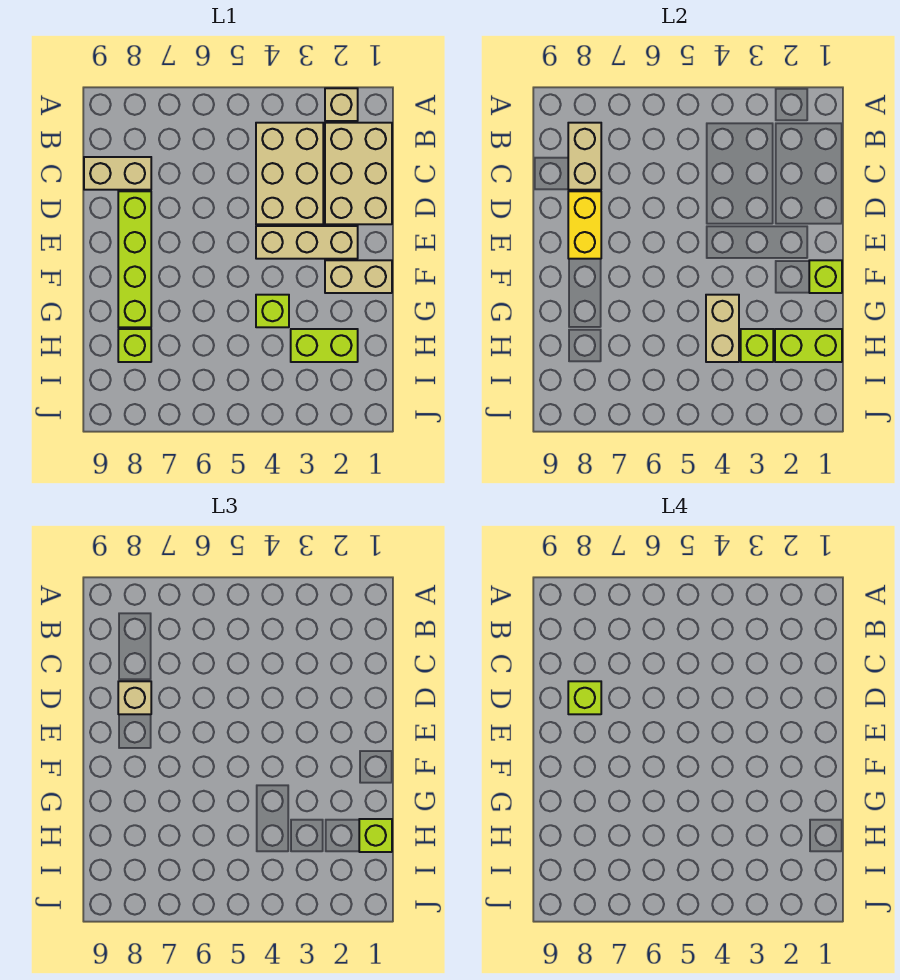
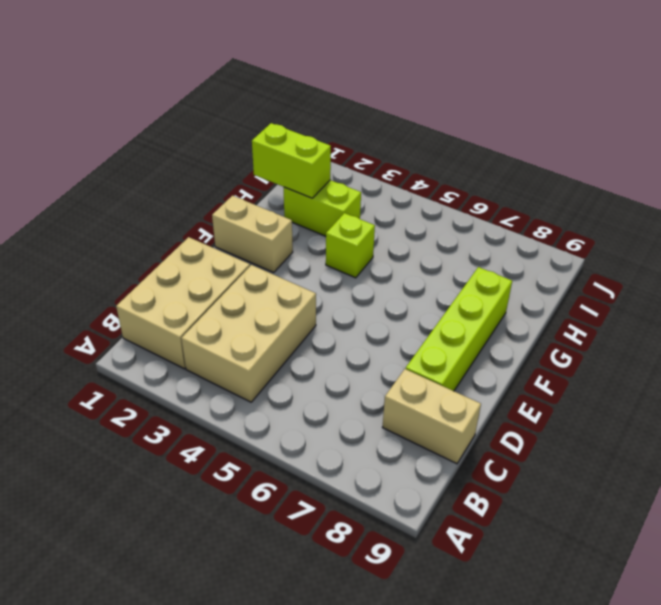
none -> tan brick A2 level 1
none -> tan brick E2:E4 level 1
none -> lime brick H8 level 1

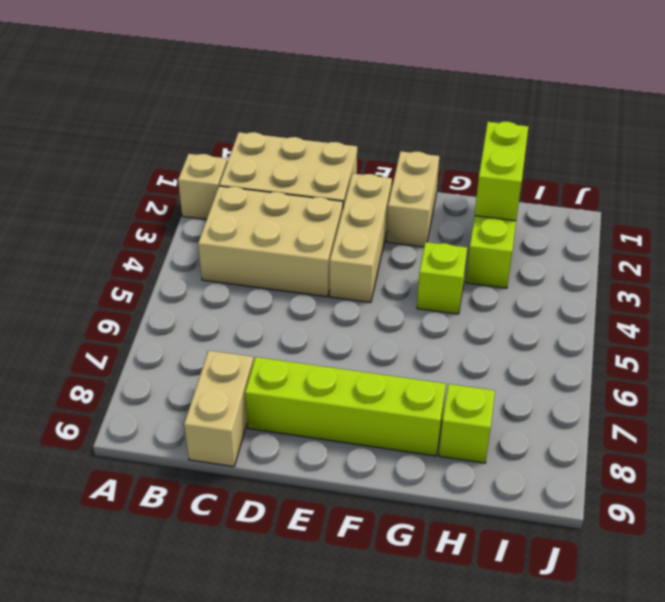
none -> tan brick B8:C8 level 2
none -> yellow brick D8:E8 level 2
none -> lime brick F1 level 2

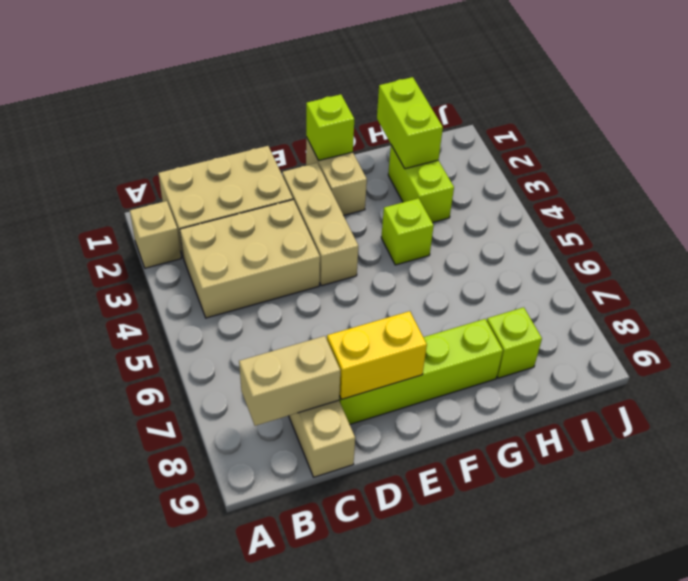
none -> tan brick G4:H4 level 2
none -> lime brick H3 level 2
none -> tan brick D8 level 3

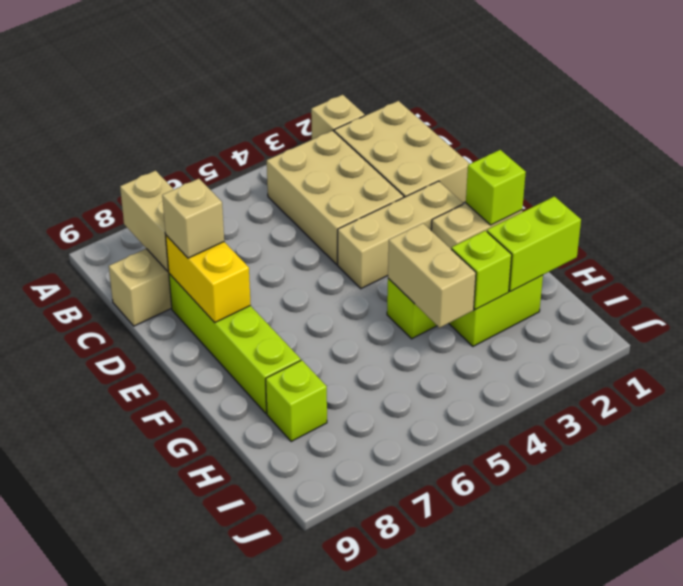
none -> lime brick H1 level 3
none -> lime brick D8 level 4

